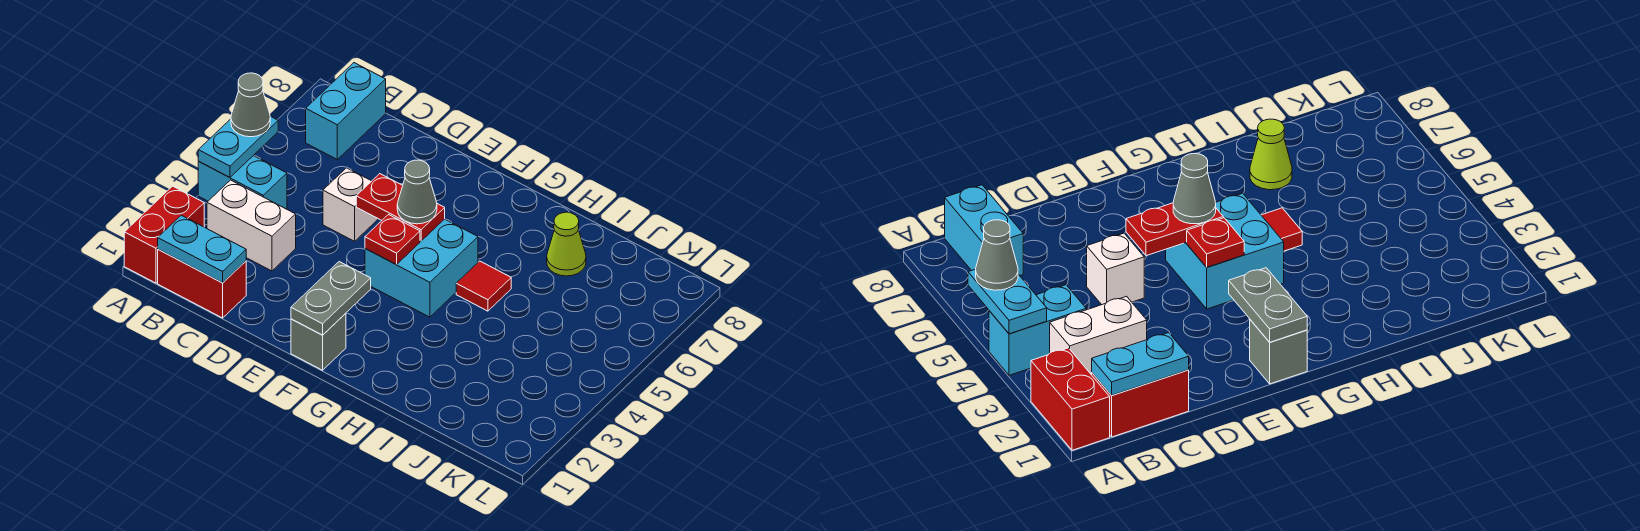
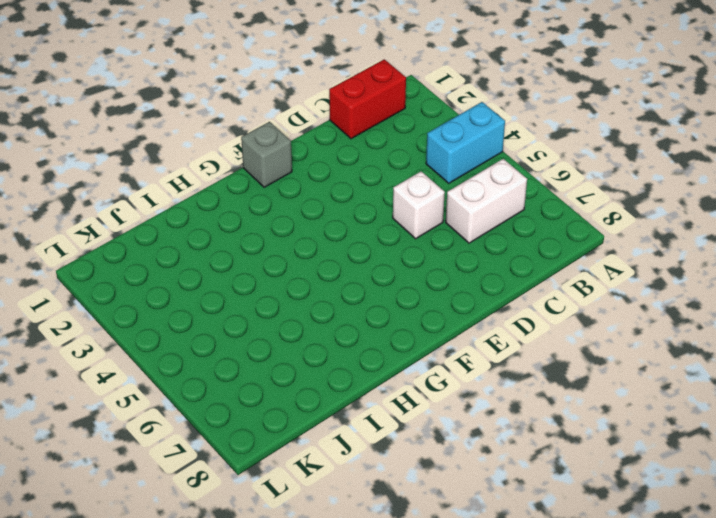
white brick B6:C6 level 1 -> white brick B3:C3 level 1
none -> red brick A1:A2 level 1
none -> cyan brick B7:B8 level 1
none -> cyan brick F4:G5 level 1

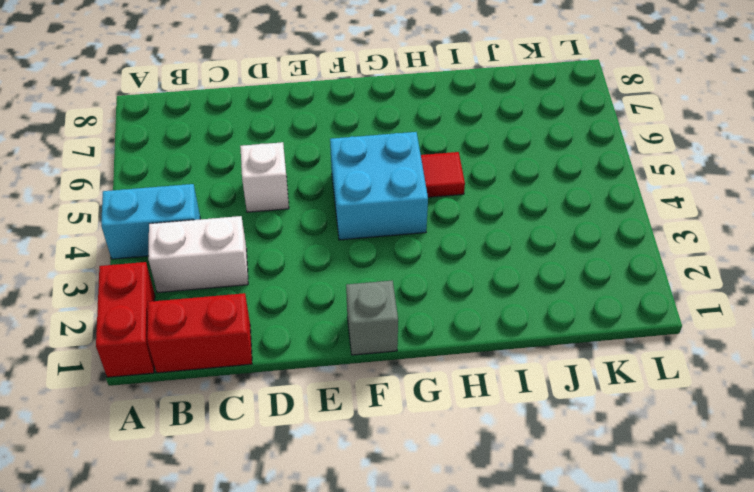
none -> cyan brick B7:B8 level 1
none -> lime cone I7 level 1
none -> cyan plate A4:A5 level 2

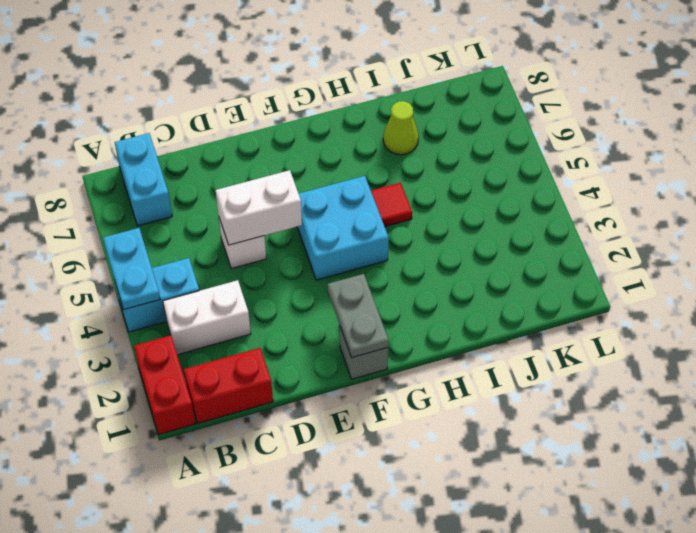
white brick D5:E5 level 2 -> red plate E5:F5 level 2
none -> cyan plate B1:C1 level 2
none -> red plate F4 level 2
none -> grey cone A5 level 3

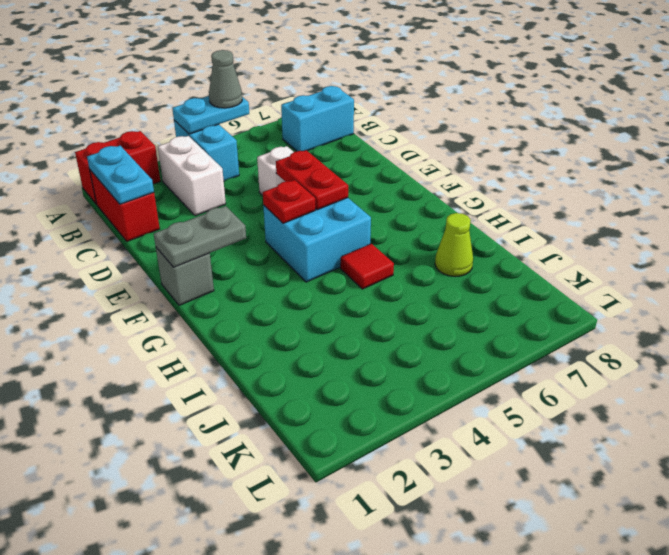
none -> grey cone F5 level 3

